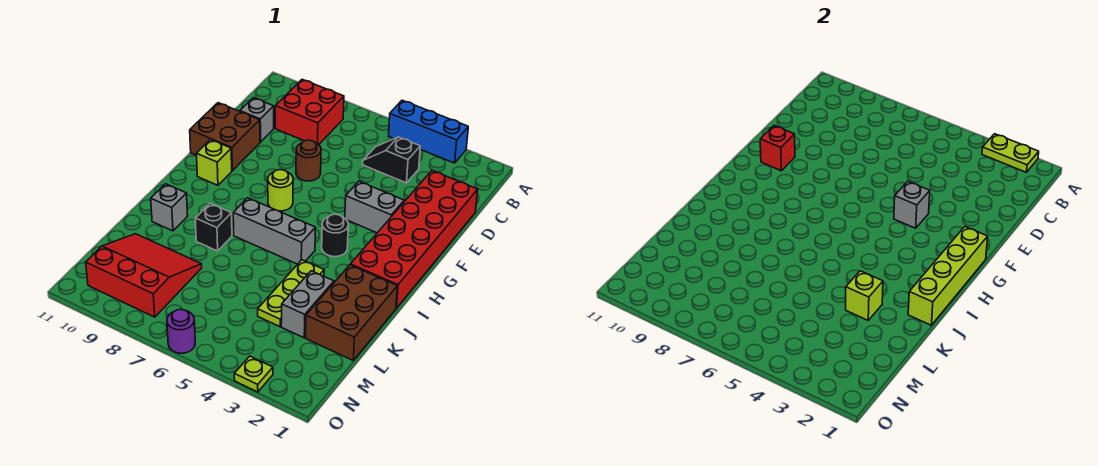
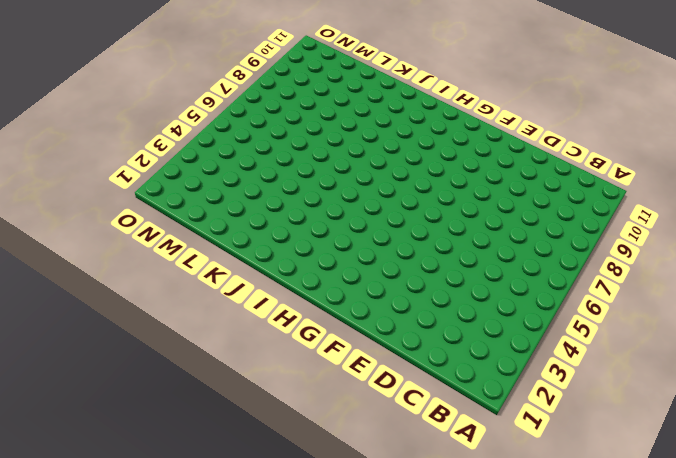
none -> blue brick A3:A5 level 1
none -> red brick B8:C9 level 1
none -> black slope C4:C5 level 1 top 4

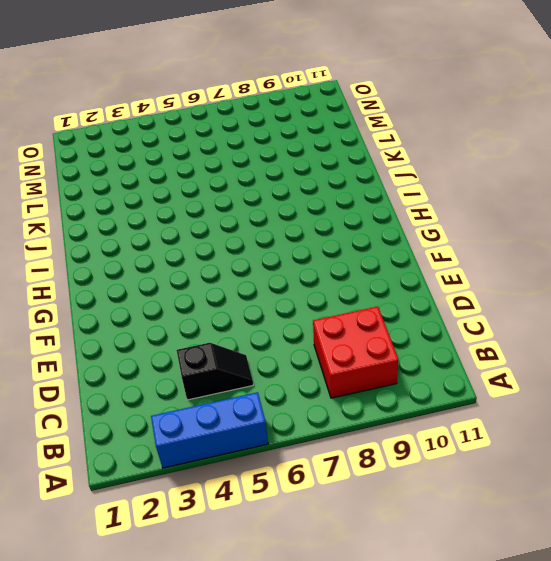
none -> red brick D1:I2 level 1
none -> grey brick D10 level 1
none -> brown round brick E7 level 1

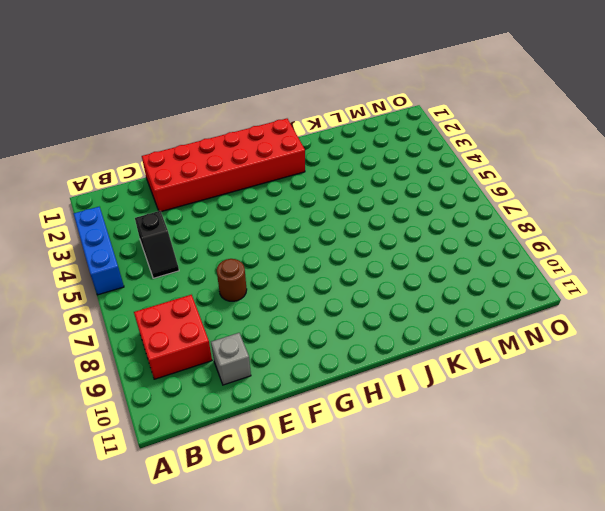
none -> brown brick E10:F11 level 1
none -> grey brick F3:F4 level 1
none -> lime round brick G7 level 1

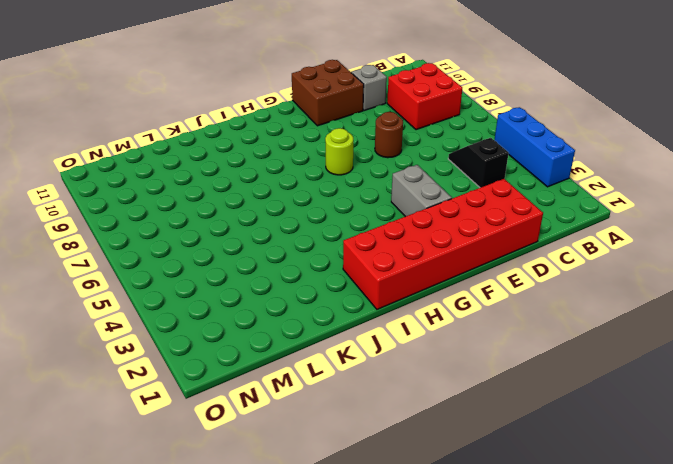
none -> lime brick G10 level 1
none -> black round brick H4 level 1
none -> grey brick I5:I7 level 1

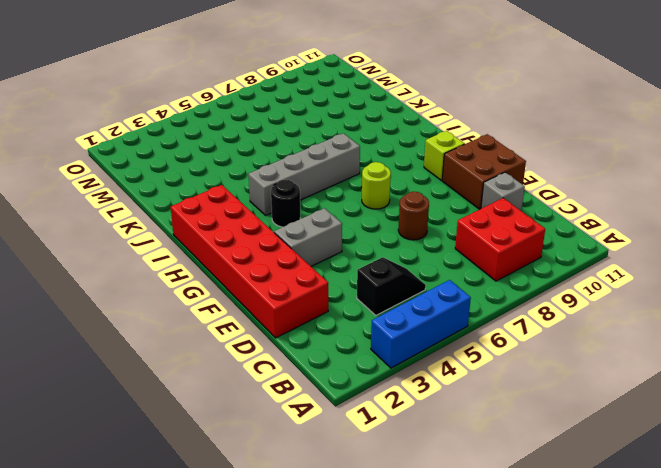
grey brick I4:I7 level 1 -> grey brick I5:I7 level 1
none -> brown brick J1:L2 level 1
none -> lime plate J4:L4 level 1
none -> black brick J8 level 1

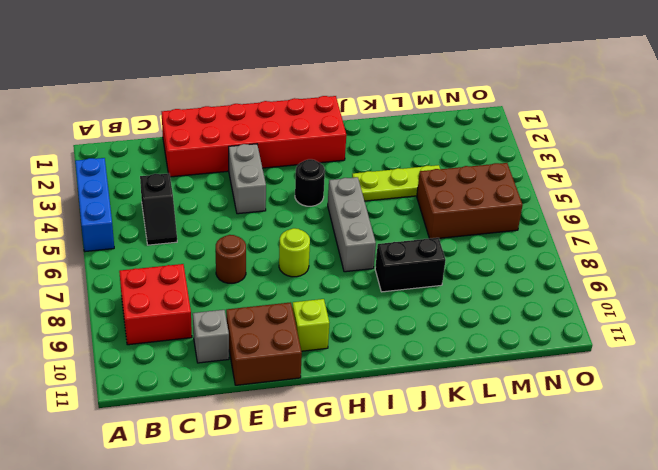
black brick J8:K8 level 1 -> black brick J8 level 1
brown brick L5:N6 level 1 -> brown brick J1:L2 level 1
none -> grey brick J10 level 1
none -> grey brick K3:L3 level 1
none -> red slope L8:N10 level 1 top N

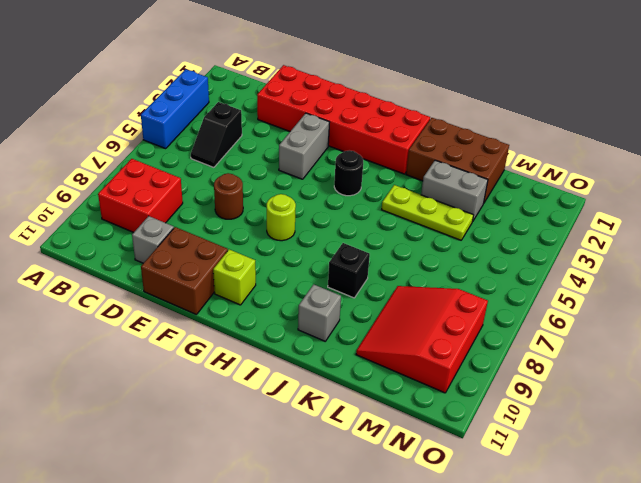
none -> grey brick I5:I7 level 1
none -> lime plate O3 level 1
none -> purple round brick O6 level 1

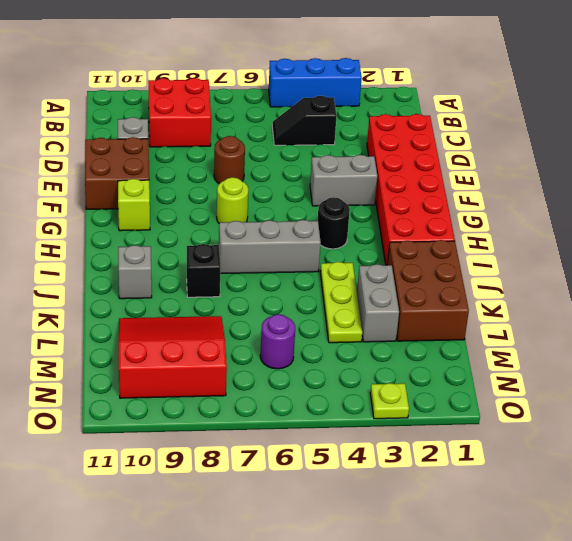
purple round brick M6 level 1 -> purple round brick O6 level 1
none -> lime plate A2:A3 level 2
none -> grey brick F4 level 2
none -> red brick F10 level 2

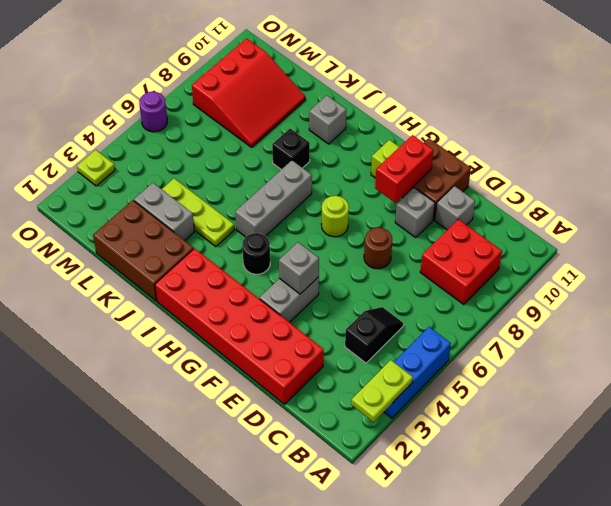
grey brick E9 level 1 -> none
red brick F9:F10 level 2 -> red brick F10 level 2
none -> lime brick G1:J1 level 2
none -> lime brick K3 level 2

